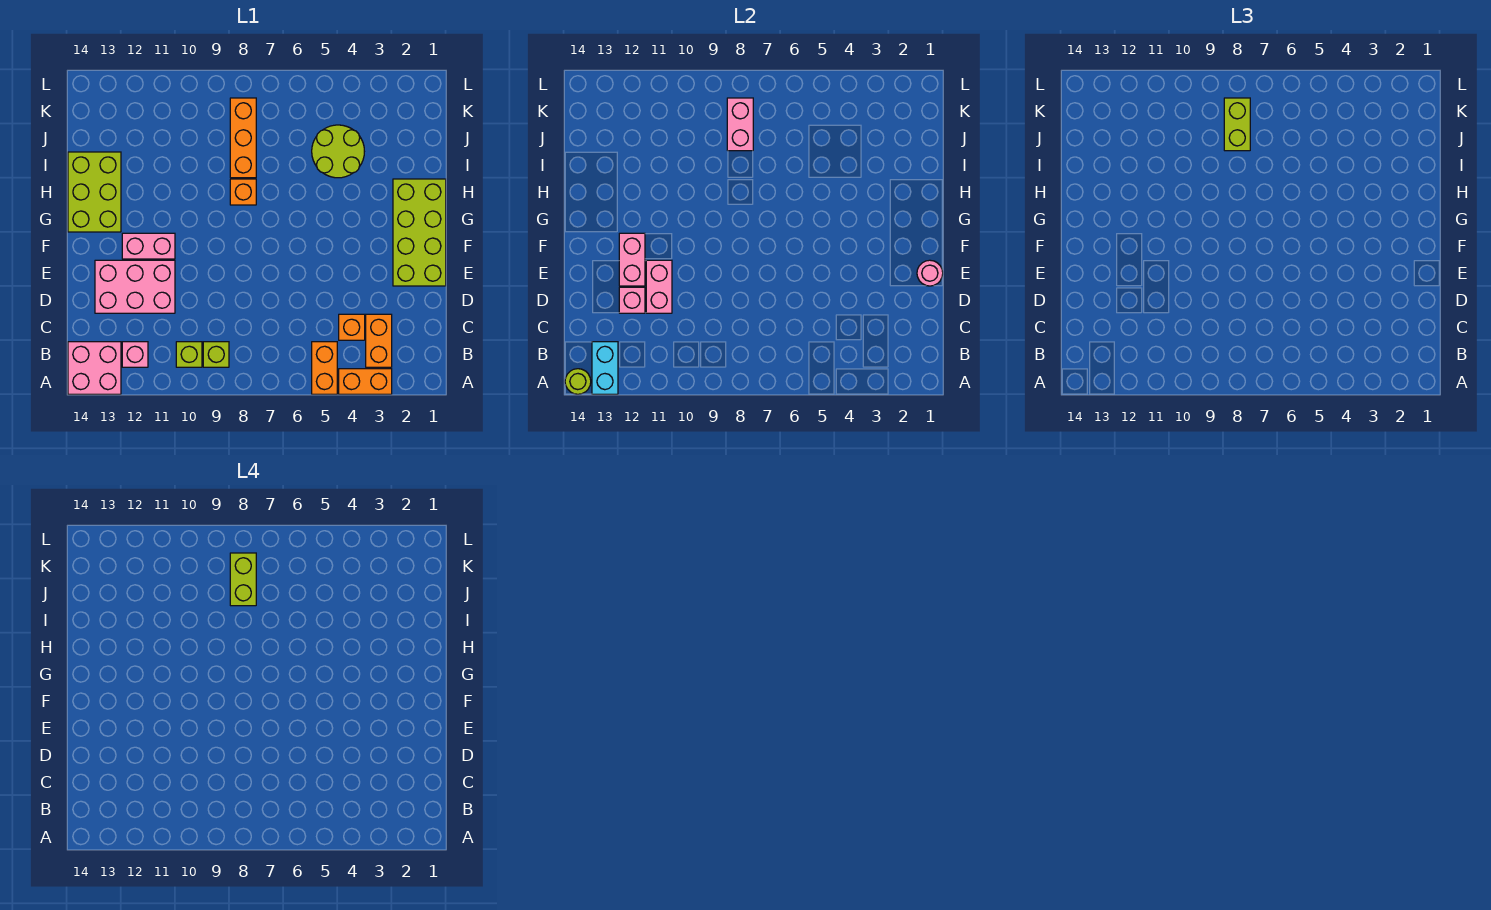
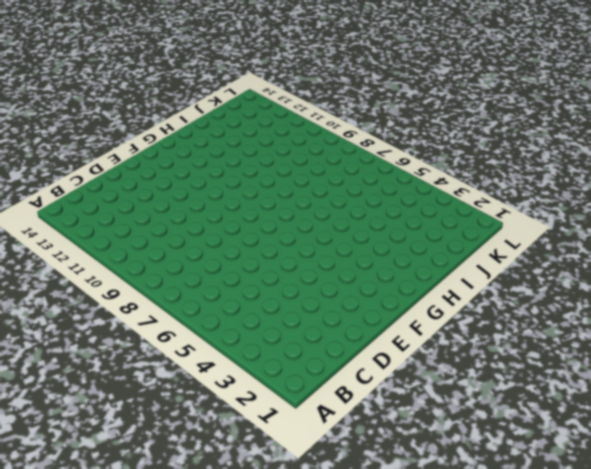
none -> orange brick A3:A4 level 1
none -> orange brick A5:B5 level 1
none -> pink brick A13:B14 level 1

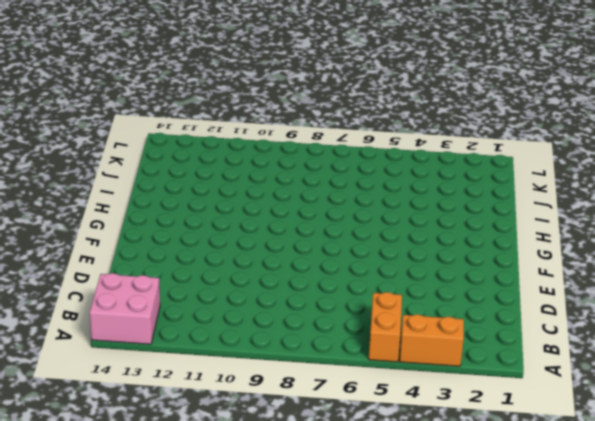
none -> orange brick B3:C3 level 1
none -> lime brick B9 level 1
none -> lime brick B10 level 1

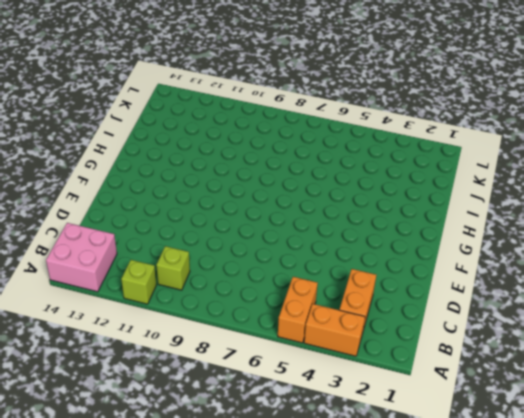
lime brick A11 level 1 -> lime brick B9 level 1
none -> pink brick B12 level 1
none -> orange brick C4 level 1
none -> pink brick D11:E13 level 1

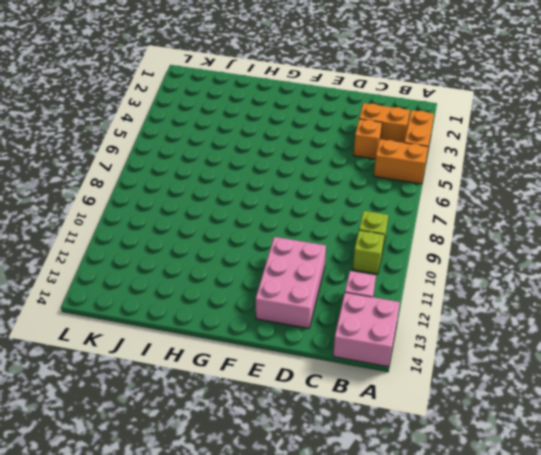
none -> lime brick E1:H2 level 1
none -> pink brick F11:F12 level 1
none -> lime brick G13:I14 level 1

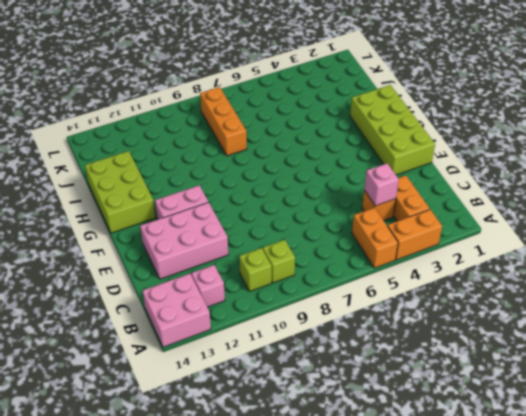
pink brick C4 level 2 -> pink brick D12 level 2
none -> orange brick H8 level 1
none -> lime round brick I4:J5 level 1
none -> cyan brick A13:B13 level 2

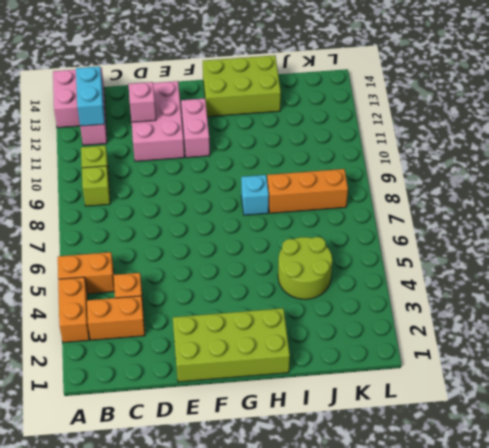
cyan brick B12:B13 level 2 -> cyan brick A13:B13 level 2
cyan brick H8 level 1 -> orange brick H8 level 1
none -> lime round brick A14 level 2
none -> pink brick D11:E11 level 2
none -> pink round brick E1 level 2

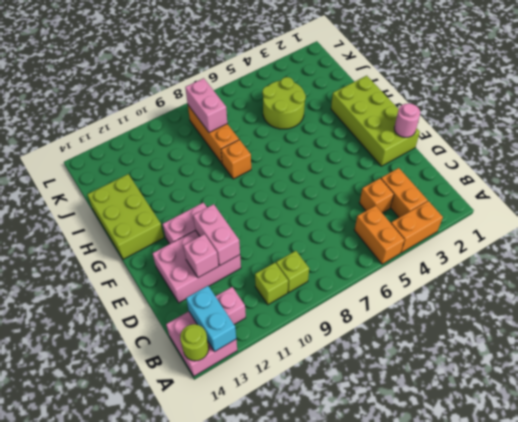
none -> pink brick E12:F12 level 2
none -> lime brick J8:K8 level 3
none -> lime brick J8:K8 level 4

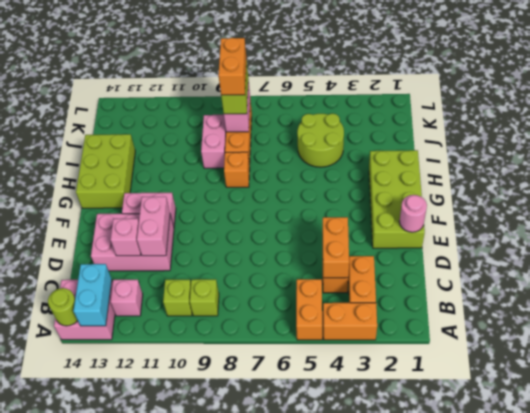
orange brick C4:D4 level 2 -> none
pink brick I9:J9 level 1 -> pink brick E12:F12 level 2
orange brick J8:K8 level 4 -> lime brick J8:K8 level 4

